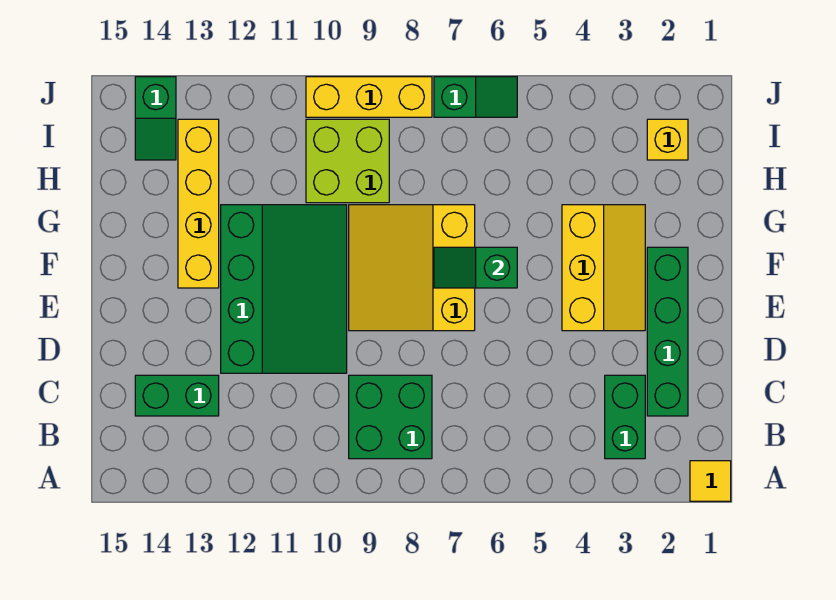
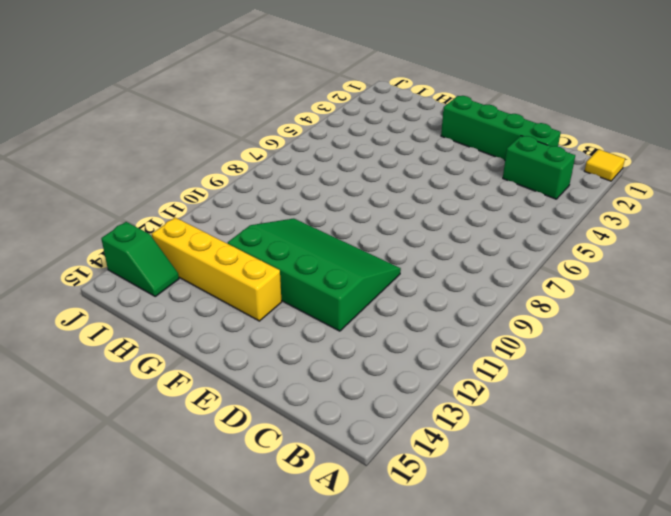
none -> green brick B8:C9 level 1
none -> green brick C13:C14 level 1
none -> yellow slope E3:G4 level 1 top 4

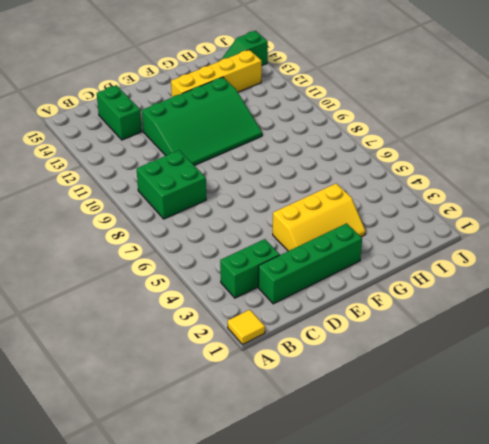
none -> yellow slope E7:G9 level 1 top 7
none -> lime brick H9:I10 level 1
none -> yellow brick I2 level 1

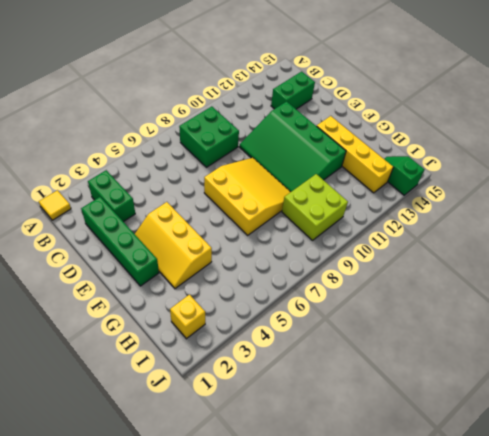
none -> green slope J6:J7 level 1 top 7
none -> yellow brick J8:J10 level 1
none -> green slope F6:F7 level 2 top 6

